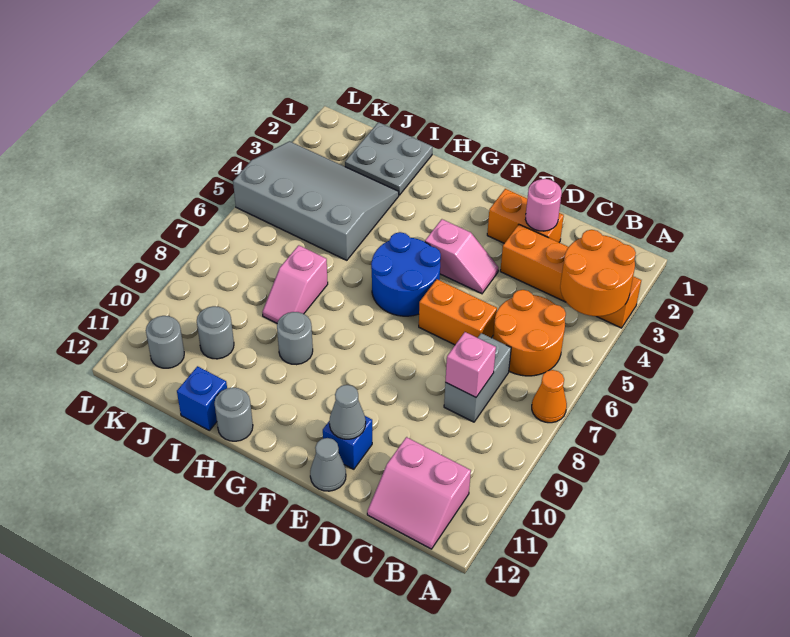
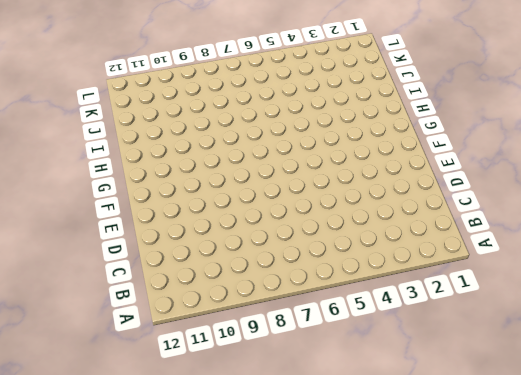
none -> orange brick A3:D3 level 1
none -> orange cone A7 level 1
none -> orange round brick B5:C6 level 1

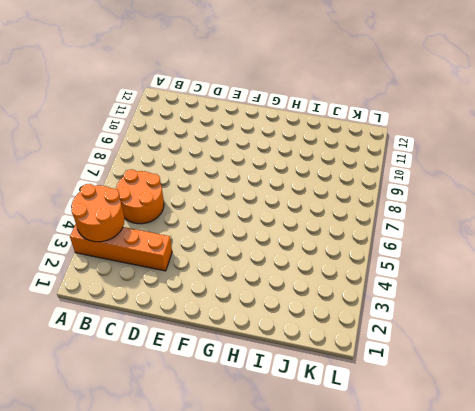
none -> orange cone A7 level 1
none -> pink slope B11:C12 level 1 top 11
none -> grey brick C7:C8 level 1

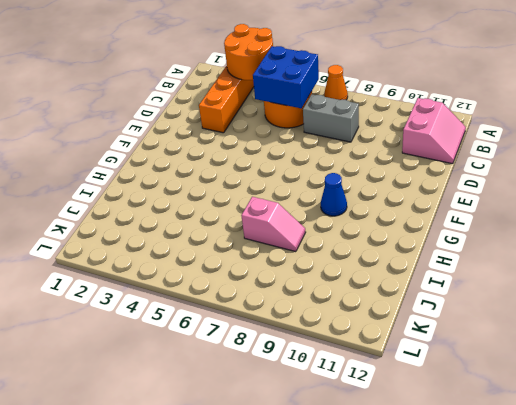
blue brick B5:C6 level 2 -> none
blue cone G9 level 1 -> none
none -> orange brick D2:E2 level 1
none -> orange brick D6:E6 level 1
none -> pink slope E4:F4 level 1 top F

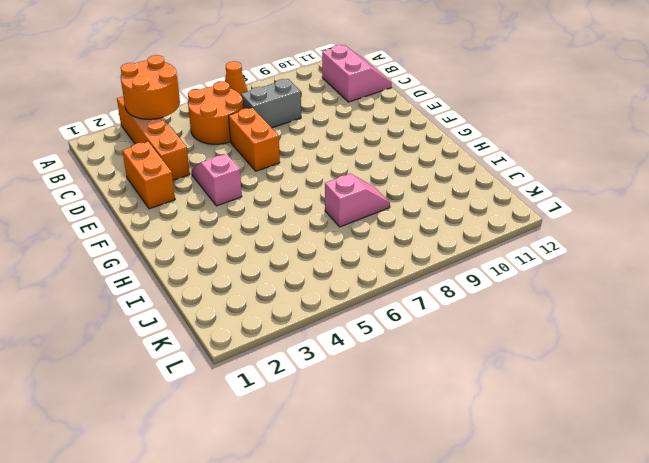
none -> blue brick E11 level 1
none -> grey cone E12 level 1
none -> blue round brick F5:G6 level 1

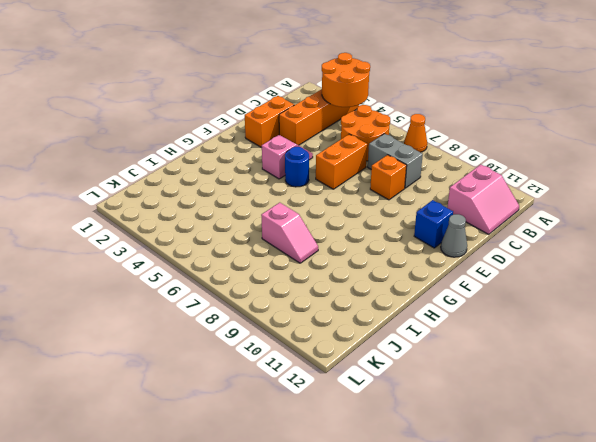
orange brick D8 level 1 -> none
blue round brick F5 level 1 -> blue round brick F5:G6 level 1
none -> grey round brick H9 level 1
none -> grey round brick H12 level 1
none -> grey plate I1:J2 level 1

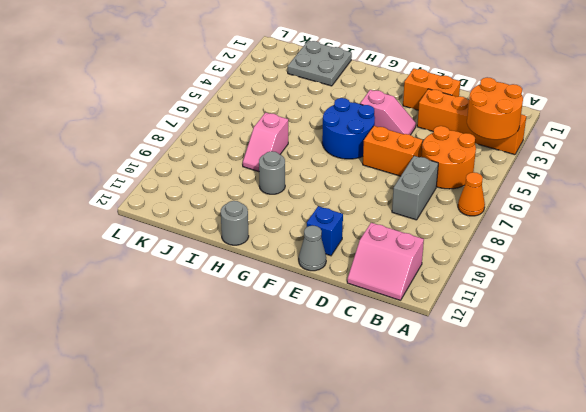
none -> grey slope I3:L5 level 1 top 5
none -> blue brick I12 level 1
none -> grey round brick J10 level 1

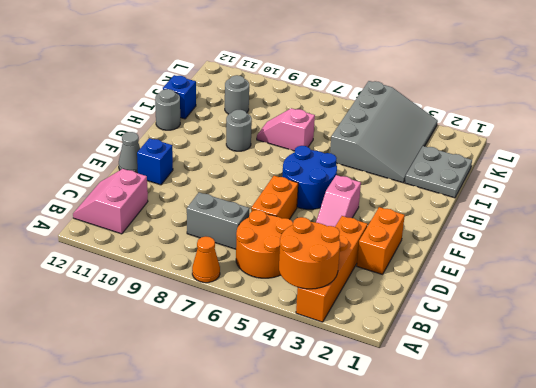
none -> grey round brick K11 level 1
none -> pink brick C8 level 2
none -> pink round brick D2 level 2

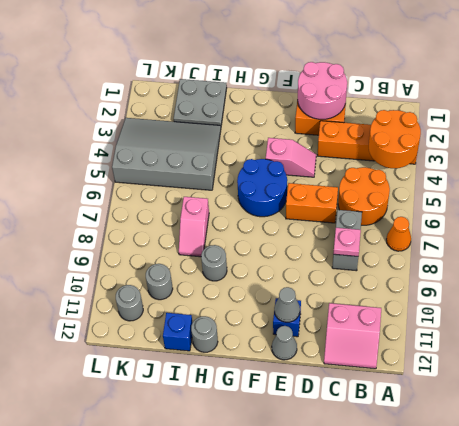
pink plate C8 level 2 -> pink brick C8 level 2
pink round brick D1:E2 level 2 -> pink round brick D2 level 2

